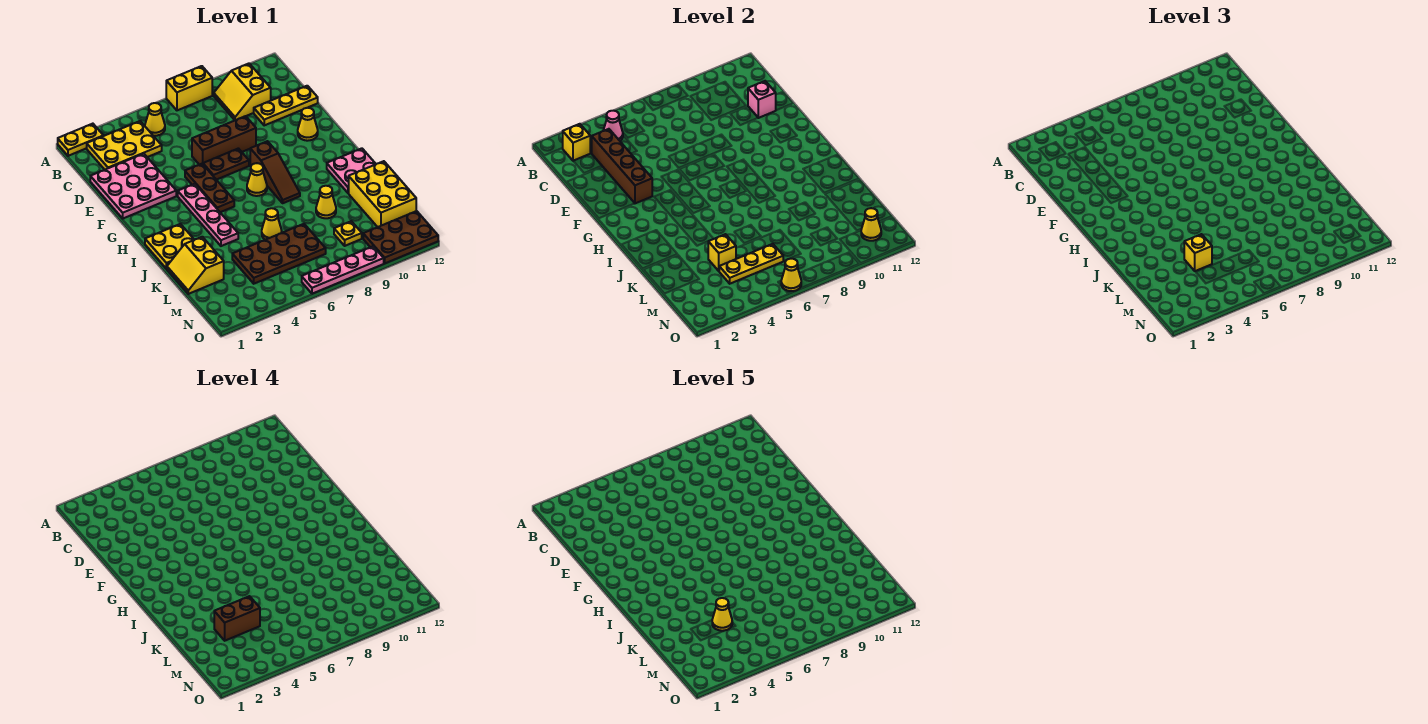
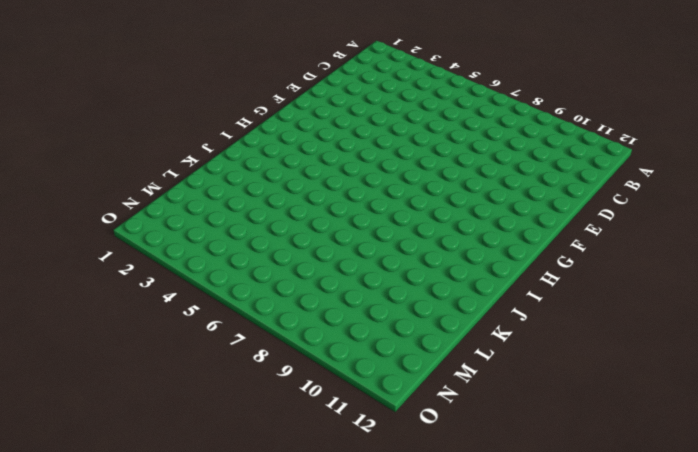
none -> yellow plate A1:A2 level 1
none -> yellow brick A7:A8 level 1
none -> yellow plate B2:C4 level 1
none -> yellow cone B5 level 1

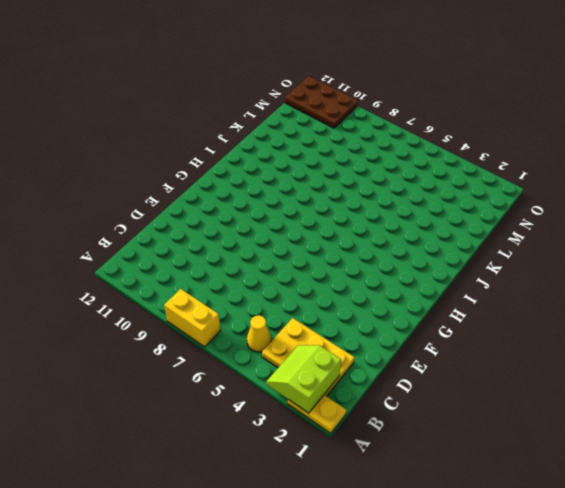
lime slope A2:B3 level 2 top 2 -> yellow brick B2 level 2
none -> yellow slope B9:C10 level 1 top 10
none -> pink plate D1:F3 level 1
none -> yellow plate D10:D12 level 1
none -> brown brick E6:E8 level 1

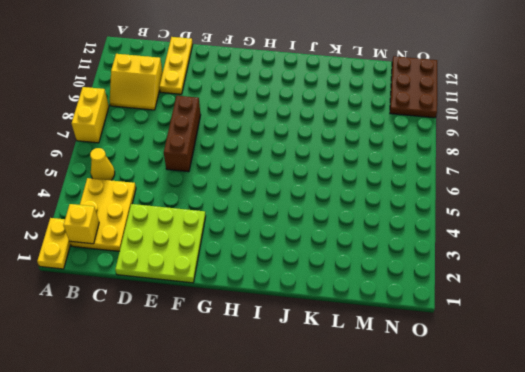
lime plate D1:F3 level 1 -> pink plate D1:F3 level 1
none -> brown plate F5:H5 level 1
none -> brown plate F6:F7 level 1
none -> yellow cone F11 level 1
none -> pink plate G4:J4 level 1

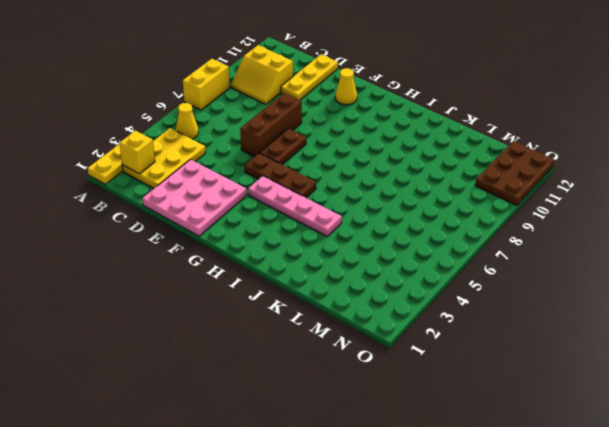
none -> brown slope G8:I8 level 1 top G
none -> yellow cone H7 level 1
none -> yellow plate I1:J2 level 1
none -> pink plate I11:J12 level 1

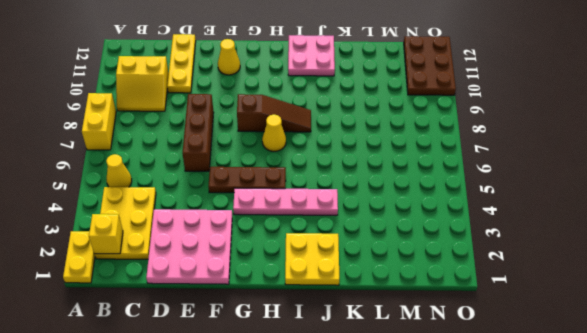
none -> brown plate F6:F7 level 1
none -> yellow slope K1:L2 level 1 top 2
none -> yellow cone K6 level 1
none -> yellow cone K9 level 1

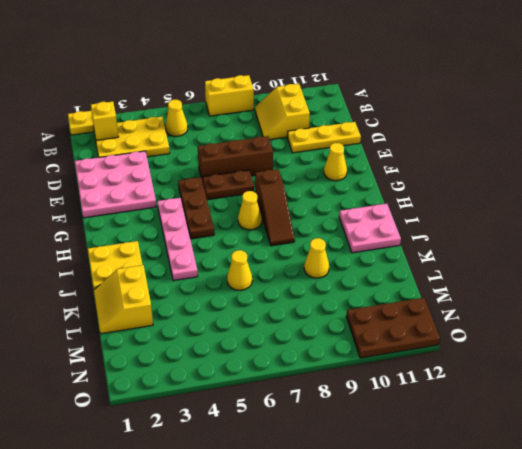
none -> yellow brick K11:M12 level 1
none -> brown plate L4:M7 level 1
none -> yellow plate M9 level 1
none -> pink plate O6:O9 level 1

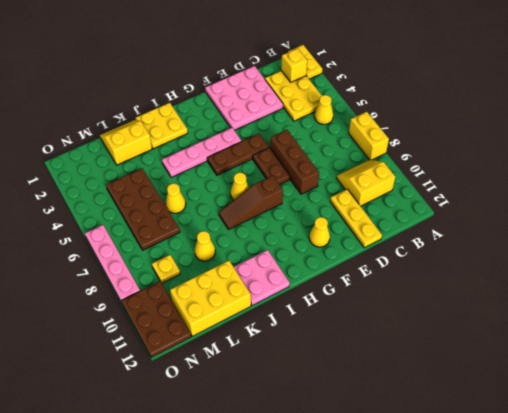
none -> pink cone B4 level 2
none -> brown brick C3:F3 level 2
none -> pink brick D11 level 2
none -> yellow brick L4 level 2

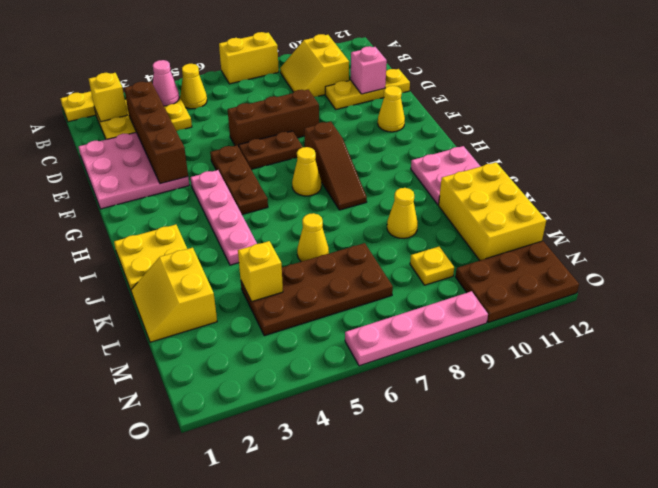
none -> yellow plate M4:M6 level 2
none -> yellow cone N11 level 2
none -> yellow cone O6 level 2
none -> yellow brick L4 level 3

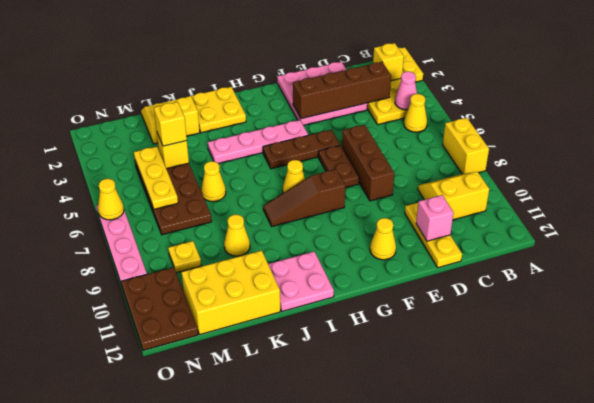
none -> yellow cone N11 level 2
none -> brown brick L3:L4 level 4
none -> yellow cone L4 level 5

